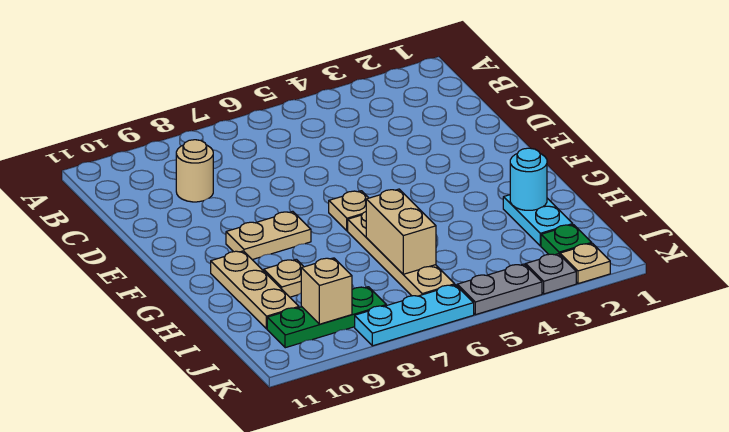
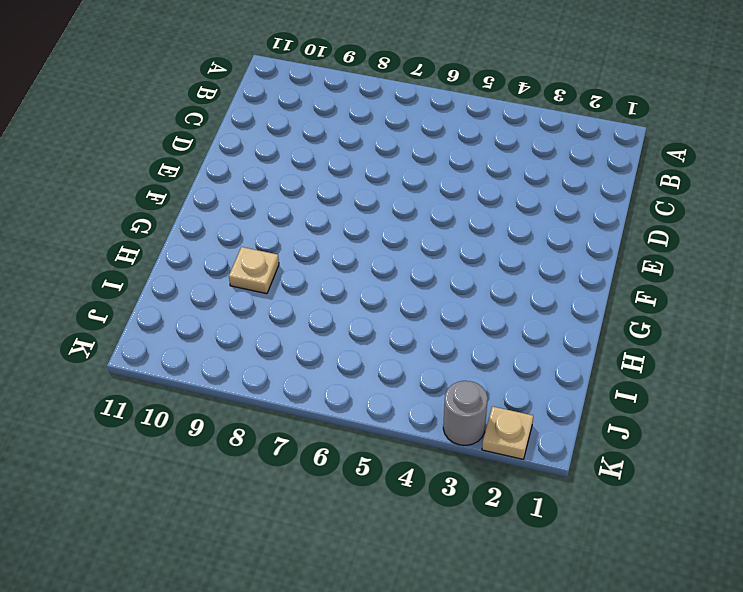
grey round brick K3 level 1 -> grey plate K3 level 1
none -> tan round brick C9 level 1
none -> tan plate F6 level 1
none -> tan plate F8:F9 level 1

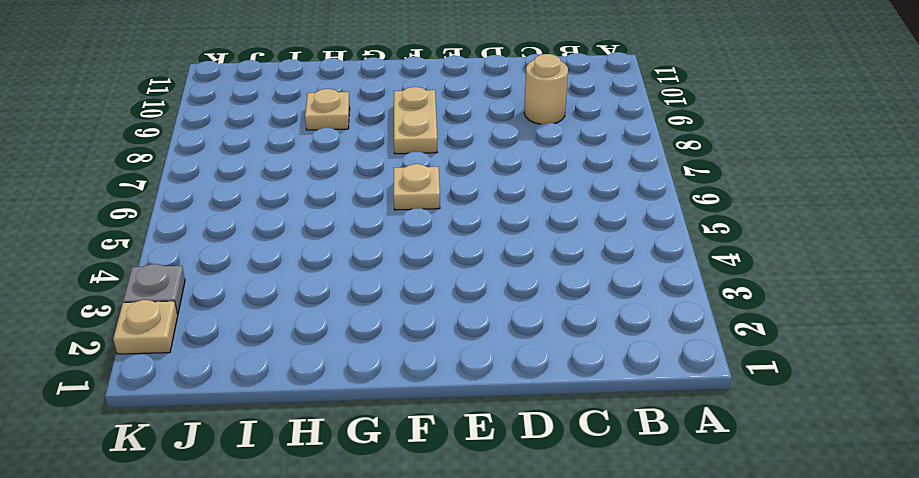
none -> tan plate G6:J6 level 1
none -> tan plate G10:I10 level 1
none -> cyan plate H2:I2 level 1

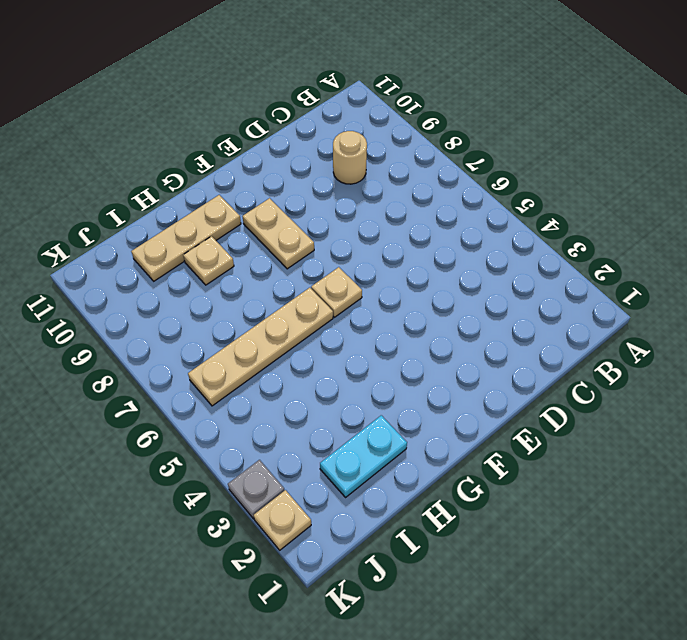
none -> green plate J2 level 1
none -> green plate J8:J10 level 1
none -> grey plate K4:K5 level 1

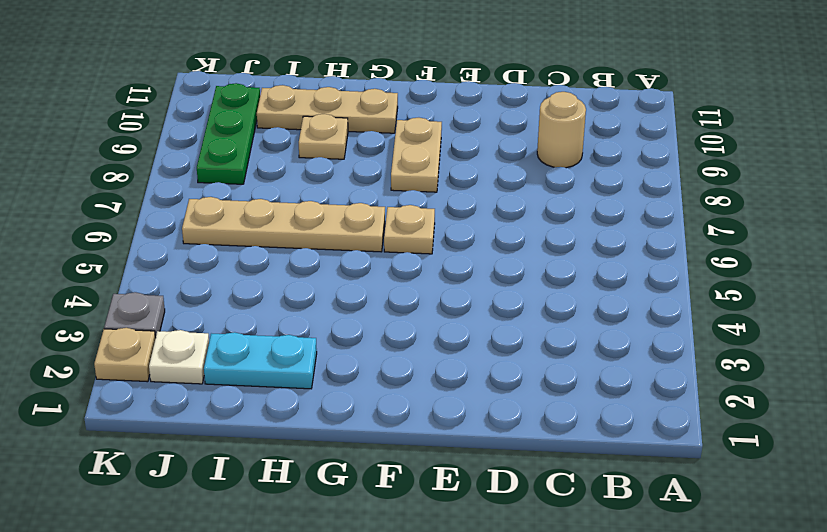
white plate J2 level 1 -> green plate J2 level 1
none -> grey plate K4:K5 level 1
none -> cyan plate K6:K8 level 1
none -> cyan round brick H2 level 2

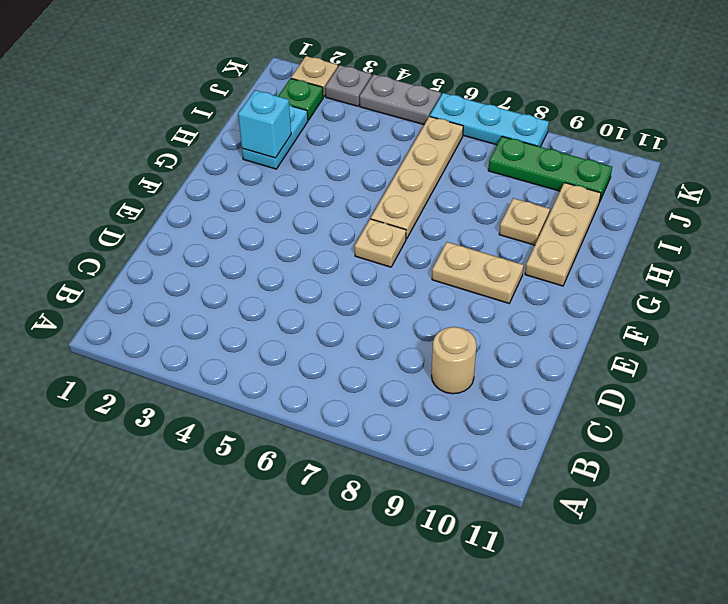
cyan brick H2 level 2 -> cyan round brick H2 level 2
none -> tan brick H6:I6 level 2
none -> tan brick J9 level 2

